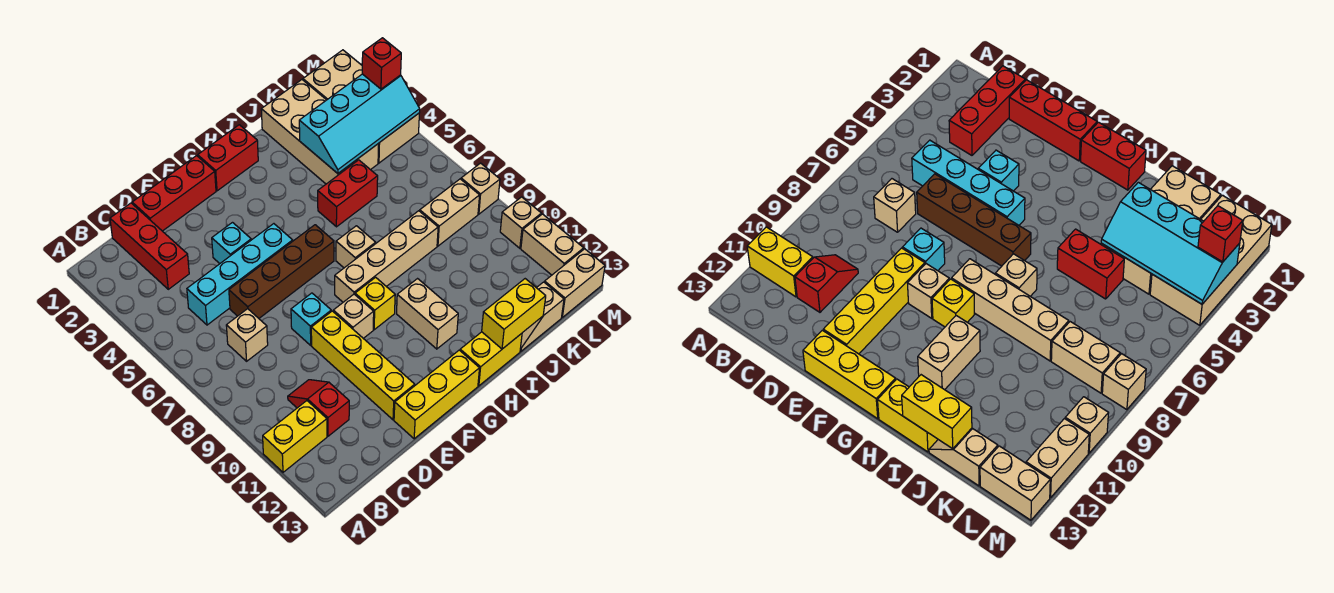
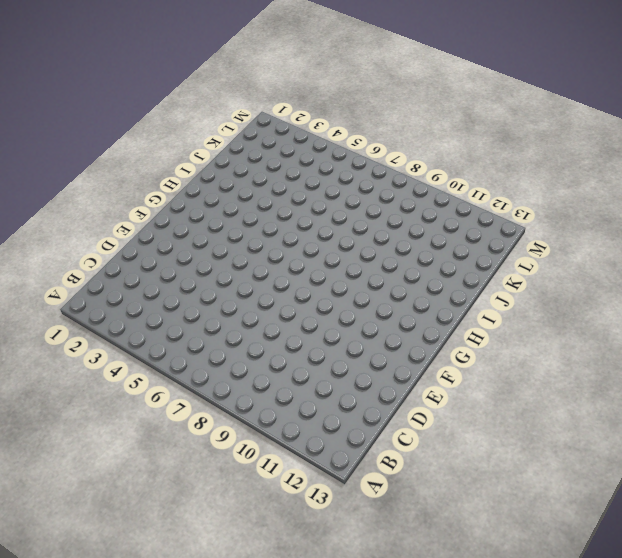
none -> yellow brick A11:B11 level 1
none -> red brick C1:C3 level 1
none -> cyan brick C5:F5 level 1
none -> tan brick C7 level 1

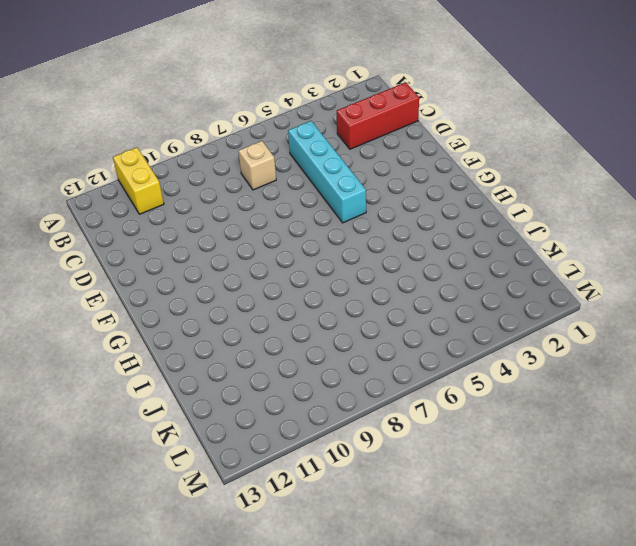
none -> red slope C10:C11 level 1 top 11
none -> red brick D1:F1 level 1
none -> brown brick D6:G6 level 1
none -> cyan brick E4 level 1

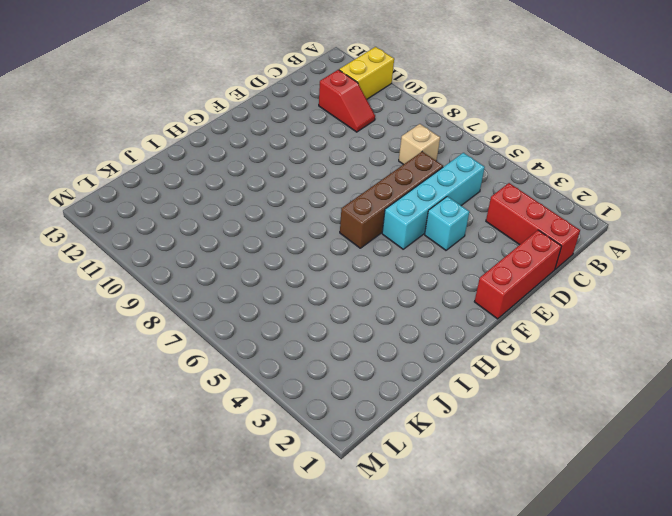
none -> cyan brick E8 level 1
none -> yellow brick E9:E12 level 1
none -> yellow brick E13:G13 level 1
none -> tan brick F9 level 1

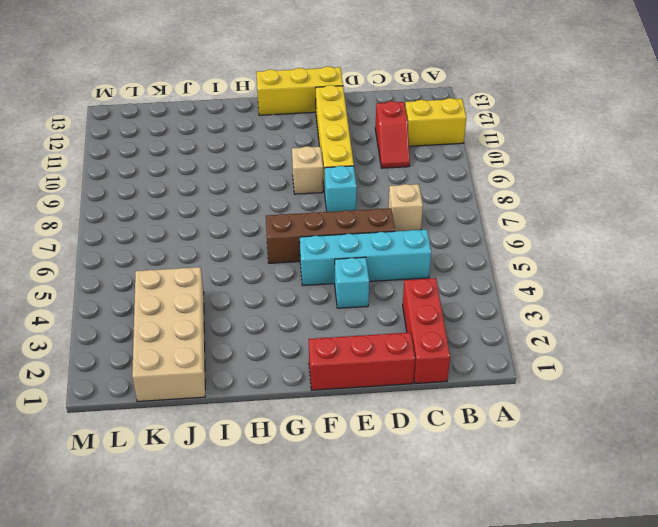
none -> red brick G1:H1 level 1
none -> tan brick G8:J8 level 1
none -> yellow brick G9 level 1
none -> tan brick H7 level 1

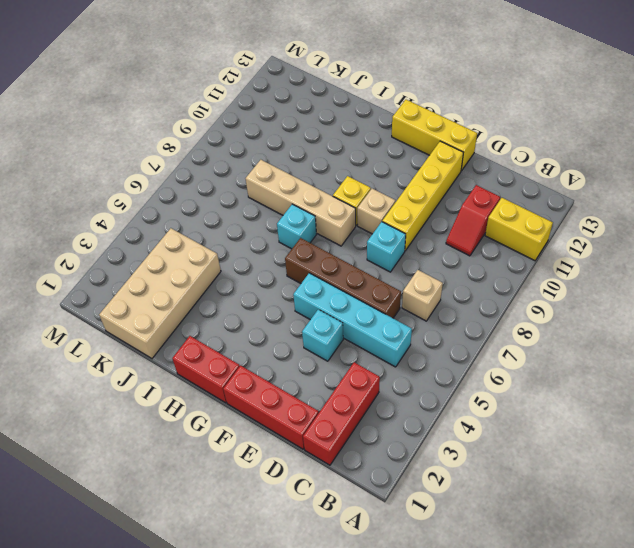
cyan brick H7 level 1 -> tan brick H7 level 1
none -> tan brick H10:H11 level 1
none -> yellow brick H13:I13 level 1
none -> red brick I5:J5 level 1
none -> tan slope J13:K13 level 1 top K

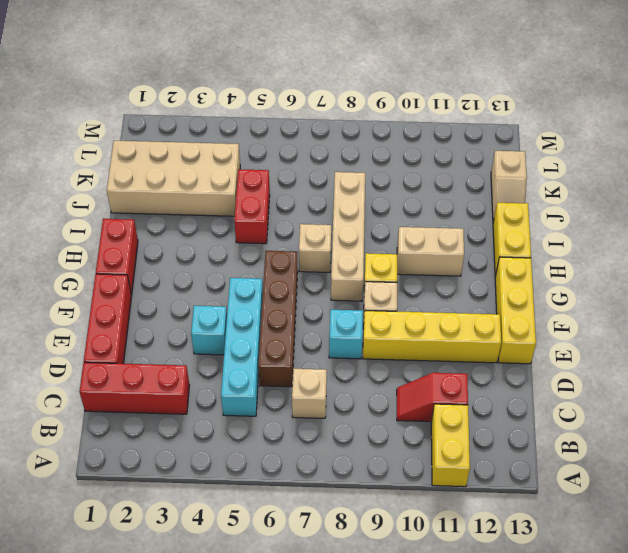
none -> tan brick K8:L8 level 1
none -> tan brick L1:M4 level 1
none -> tan brick L13:M13 level 1
none -> tan brick M8 level 1

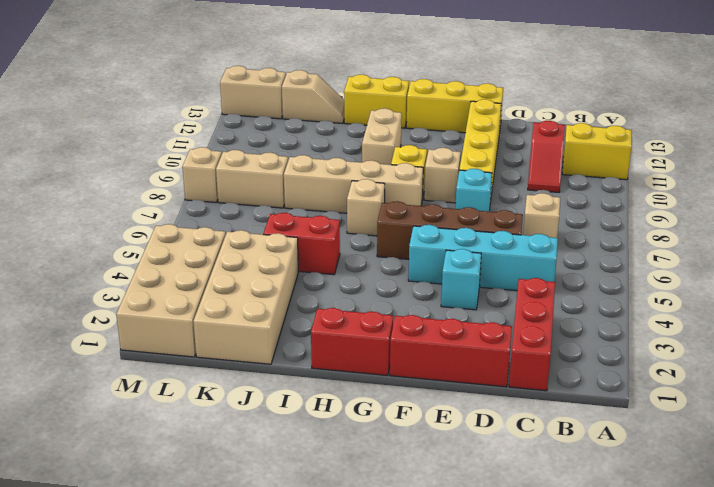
none -> tan brick M10 level 1
none -> tan brick M11:M12 level 1
none -> yellow brick I13:J13 level 2
none -> cyan slope J3:M4 level 2 top 3

